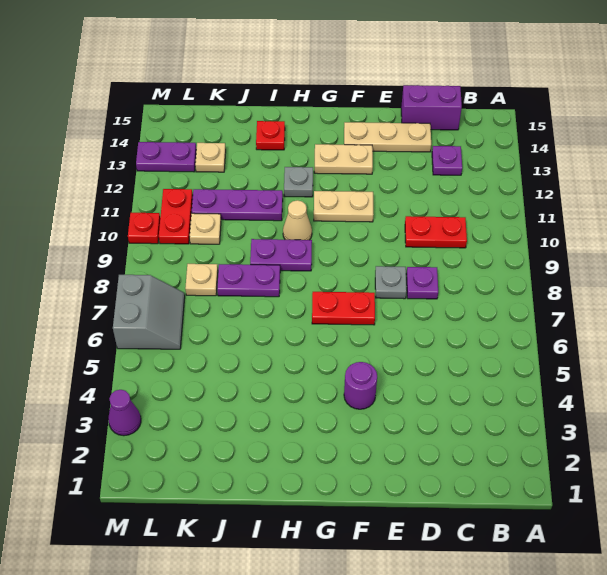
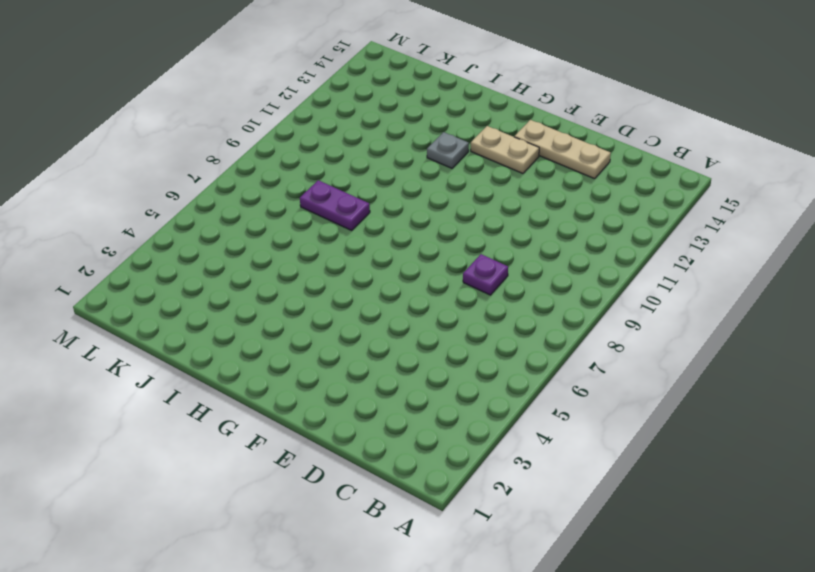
none -> red plate C10:D10 level 1
none -> purple plate C13 level 1
none -> purple brick C15:D15 level 1

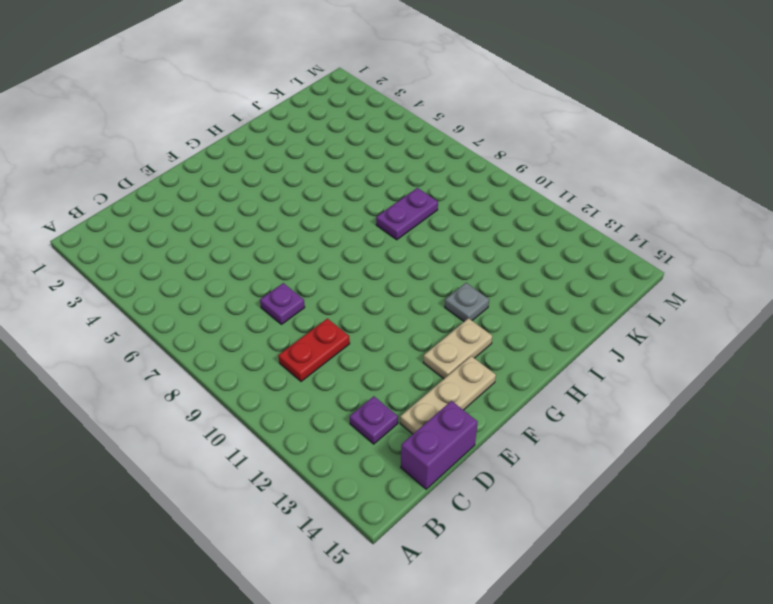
none -> grey plate E8 level 1
none -> purple round brick F4 level 1
none -> red plate F7:G7 level 1

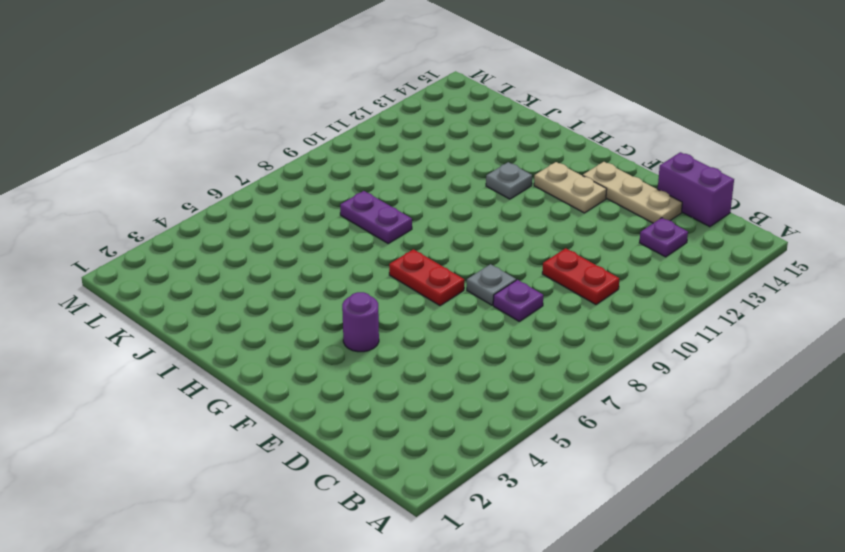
none -> tan plate F11:G11 level 1
none -> purple plate H9:I9 level 1
none -> tan cone H10 level 1

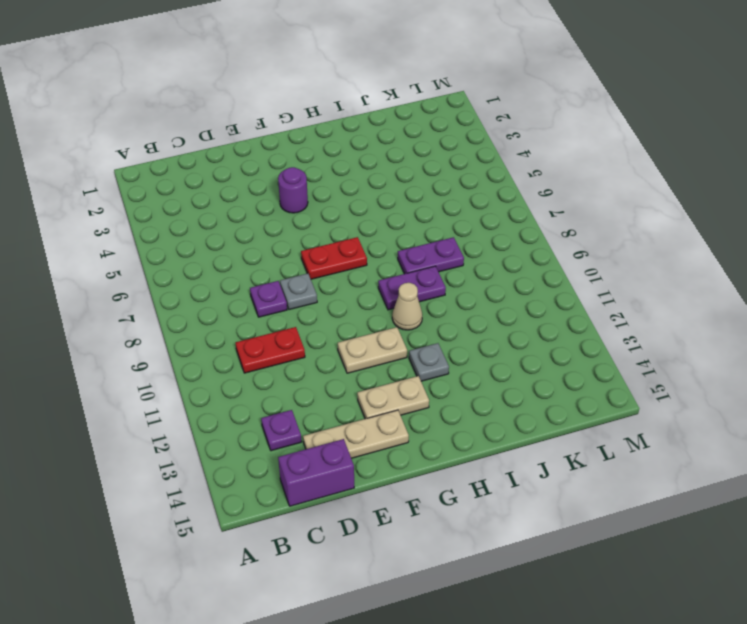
none -> purple plate I11:K11 level 1
none -> red plate I14 level 1
none -> tan plate K8 level 1

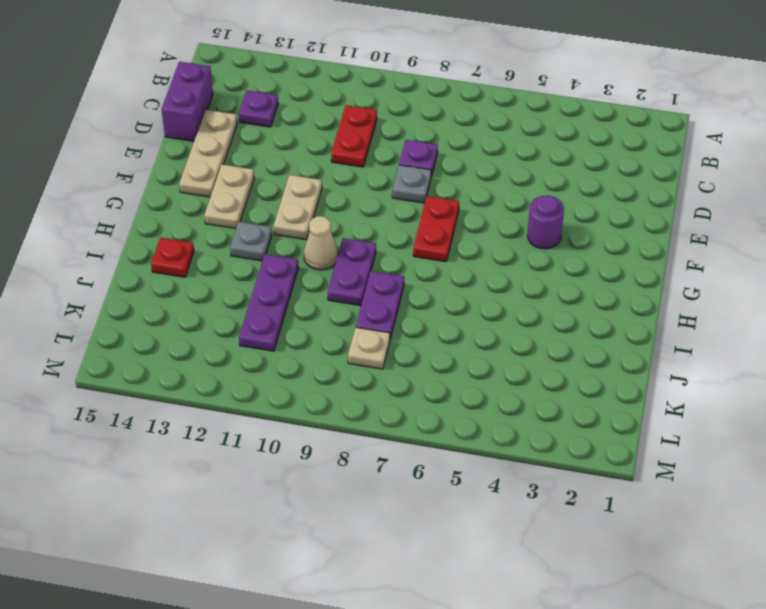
none -> tan plate K10 level 1
none -> tan plate K13 level 1
none -> grey slope L6:M7 level 1 top M

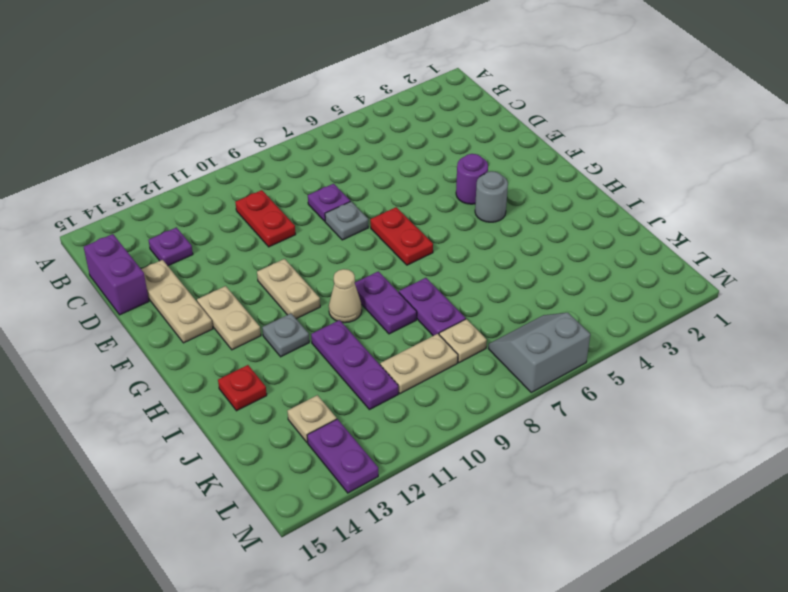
grey round brick G4 level 1 -> none
tan plate K9:K10 level 1 -> tan plate K10 level 1
none -> red plate L10:L11 level 1
none -> purple cone M3 level 1
none -> red plate M10 level 1

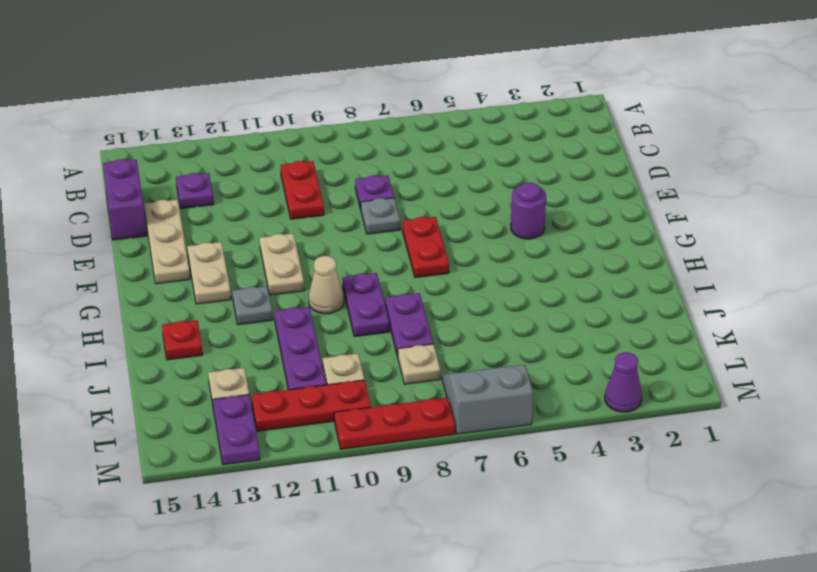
red plate L10:L12 level 1 -> red plate L10:L11 level 1
red plate M8:M10 level 1 -> red plate M10 level 1

